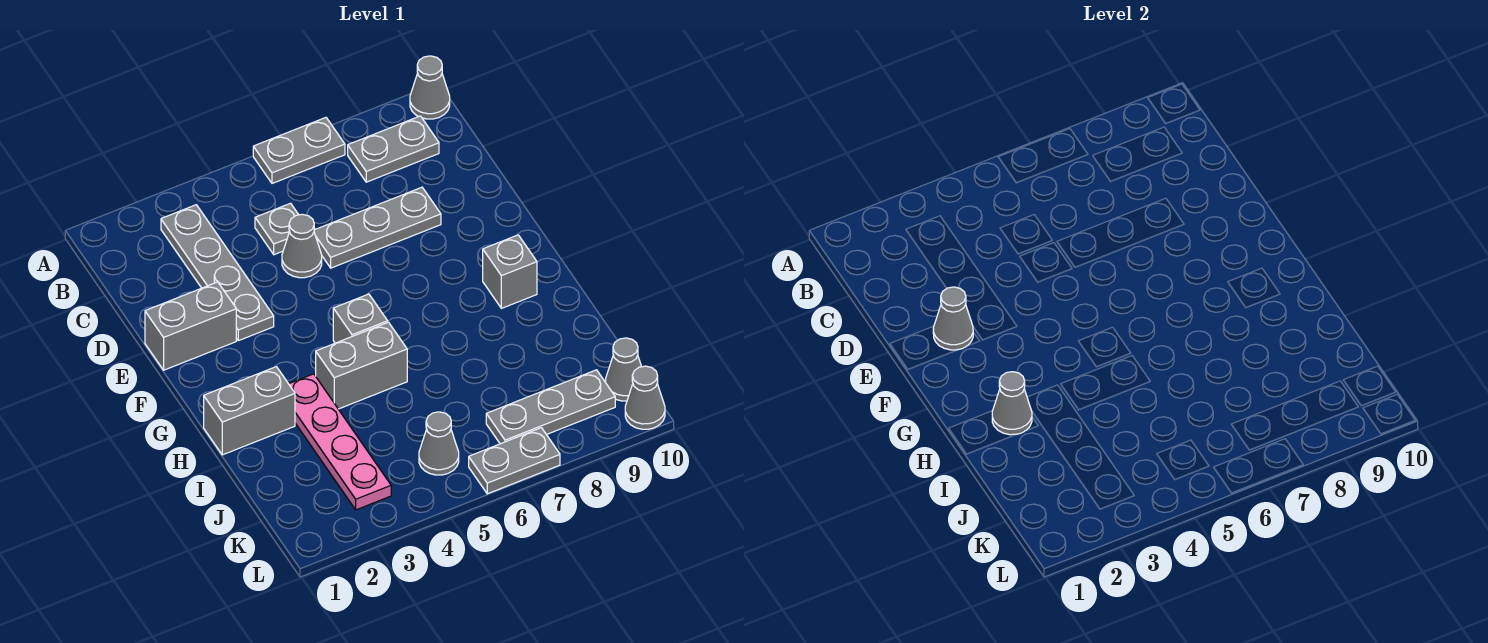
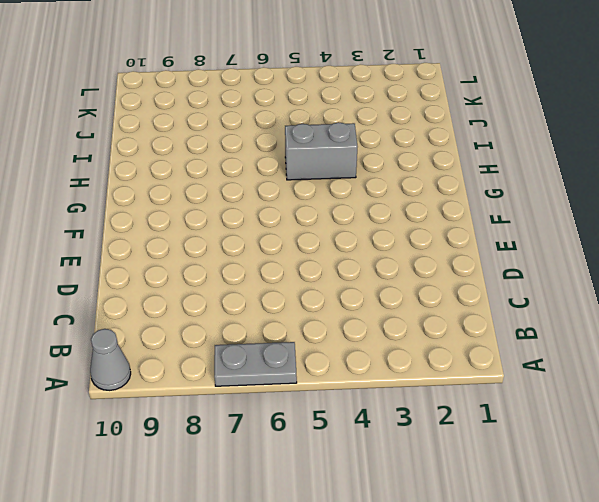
none -> grey plate B3:E3 level 1
none -> grey plate B8:B9 level 1
none -> grey plate C5 level 1

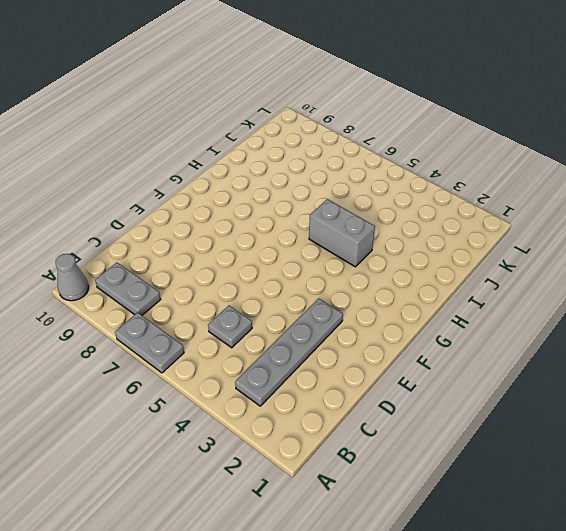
none -> grey cone D5 level 1
none -> grey plate D6:D8 level 1
none -> grey brick E1:E2 level 1

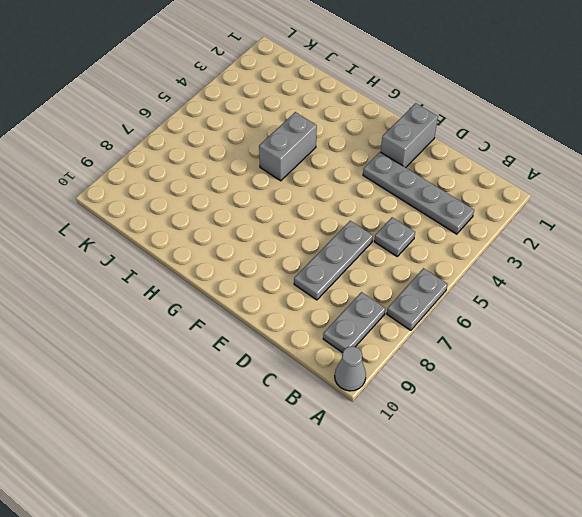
none -> grey cone D5 level 1
none -> grey brick G5 level 1
none -> grey brick G9 level 1

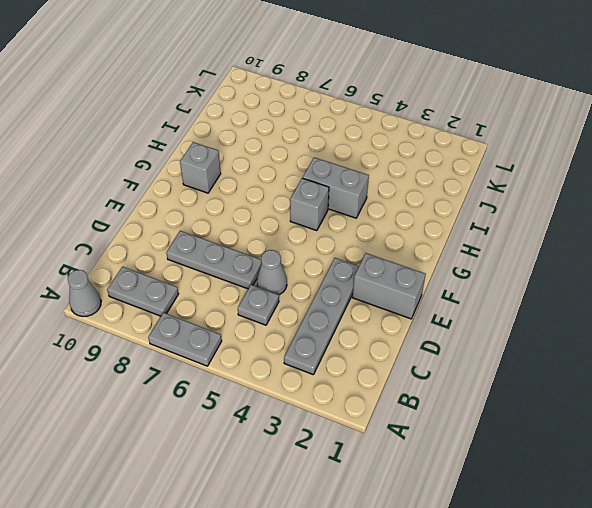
none -> grey brick H1:H2 level 1
none -> pink plate H3:K3 level 1
none -> grey cone K5 level 1

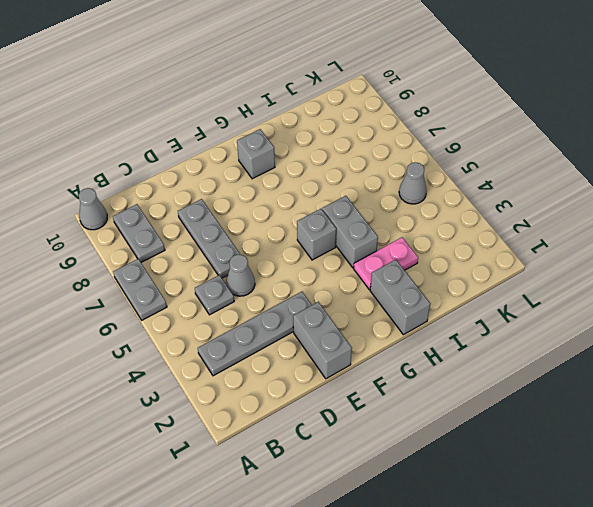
pink plate H3:I3 level 1 -> pink plate H3:K3 level 1
none -> grey plate K7:K9 level 1
none -> grey cone K10 level 1
none -> grey plate L6:L7 level 1

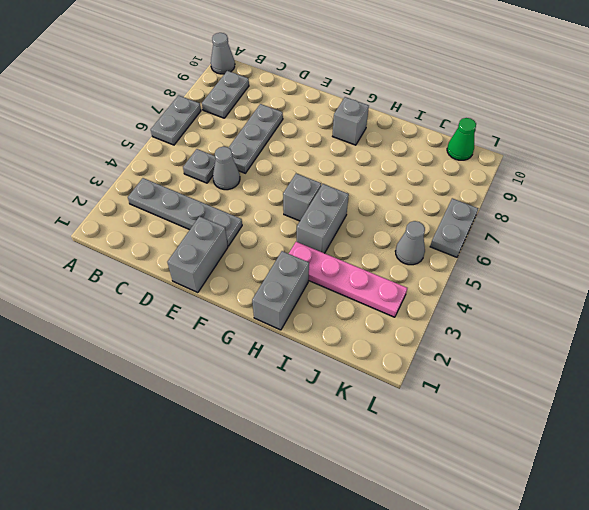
green cone K10 level 1 -> grey cone K10 level 1
none -> grey plate K7:K9 level 1
none -> grey cone L10 level 1
none -> grey cone E2 level 2

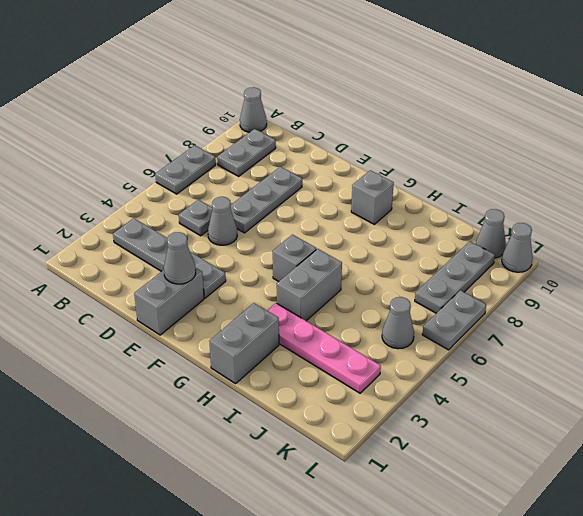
none -> grey cone H2 level 2

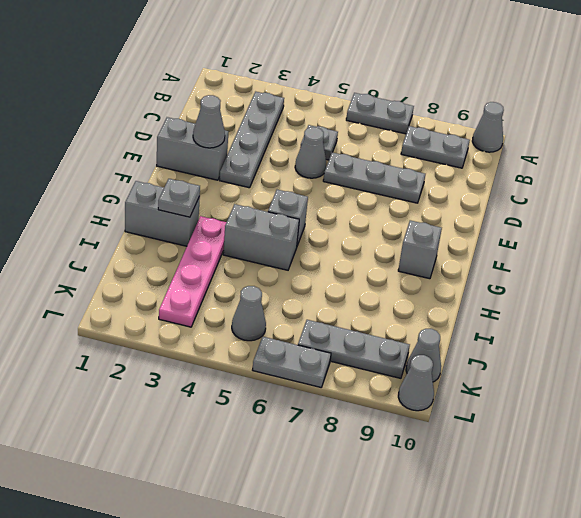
grey plate H2 level 2 -> grey cone H2 level 2

